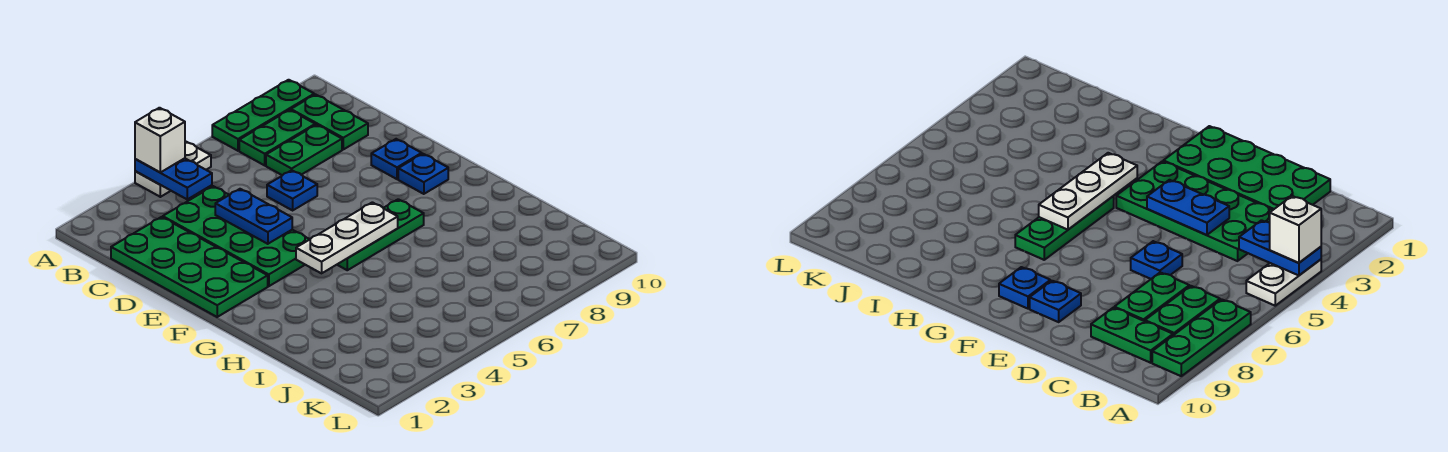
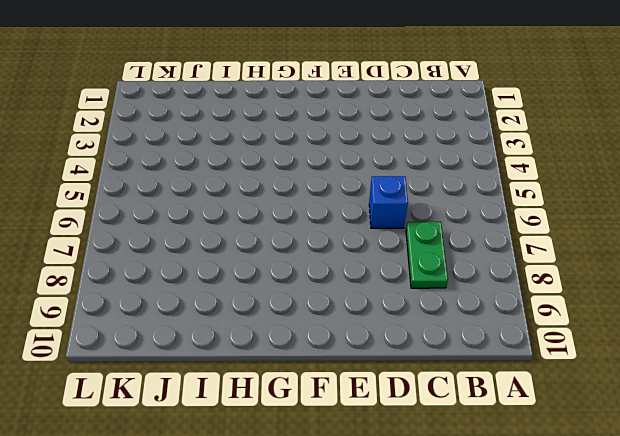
blue brick D6 level 1 -> blue plate D6 level 1
none -> white plate A4:A5 level 1
none -> green plate A7:A9 level 1
none -> green plate B7:B8 level 1

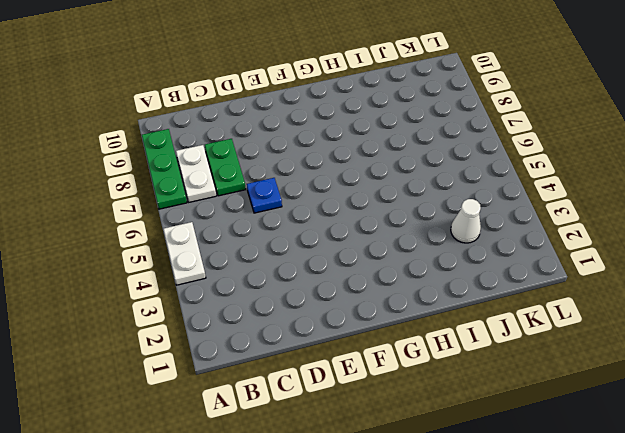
white plate B7:B8 level 1 -> green plate B7:B8 level 1
white cone J3 level 1 -> none
none -> green plate B9:C9 level 1
none -> green plate C1:F2 level 1
none -> green plate C3:F4 level 1

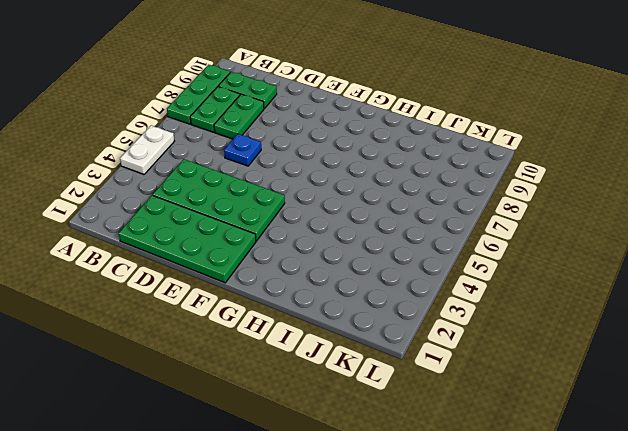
none -> blue plate E9 level 1
none -> blue plate F9 level 1
none -> green plate G5:G7 level 1

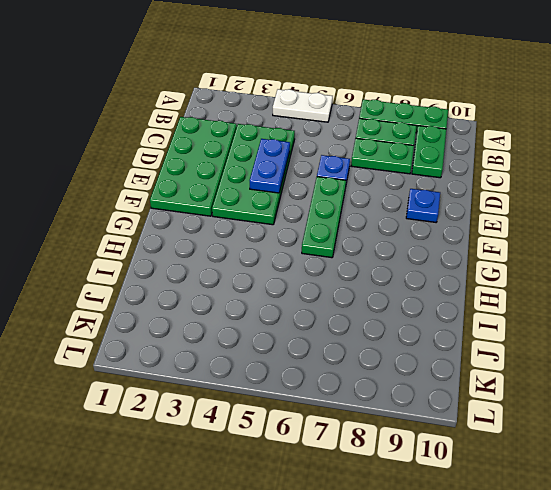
green plate E6:G6 level 1 -> green plate G5:G7 level 1
none -> blue plate F9 level 1
none -> blue plate A4:B4 level 2
none -> white plate G4:G6 level 2

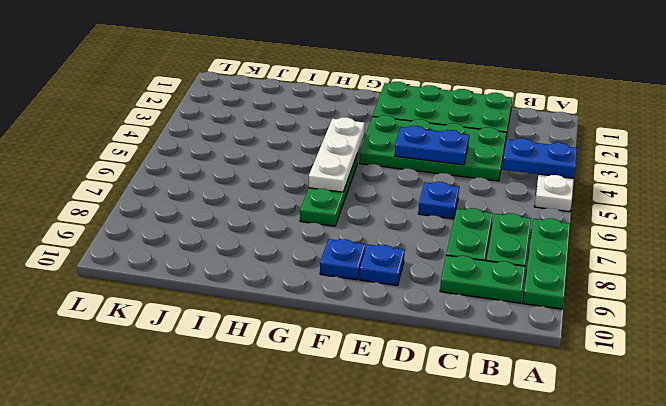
none -> white brick A4 level 3

